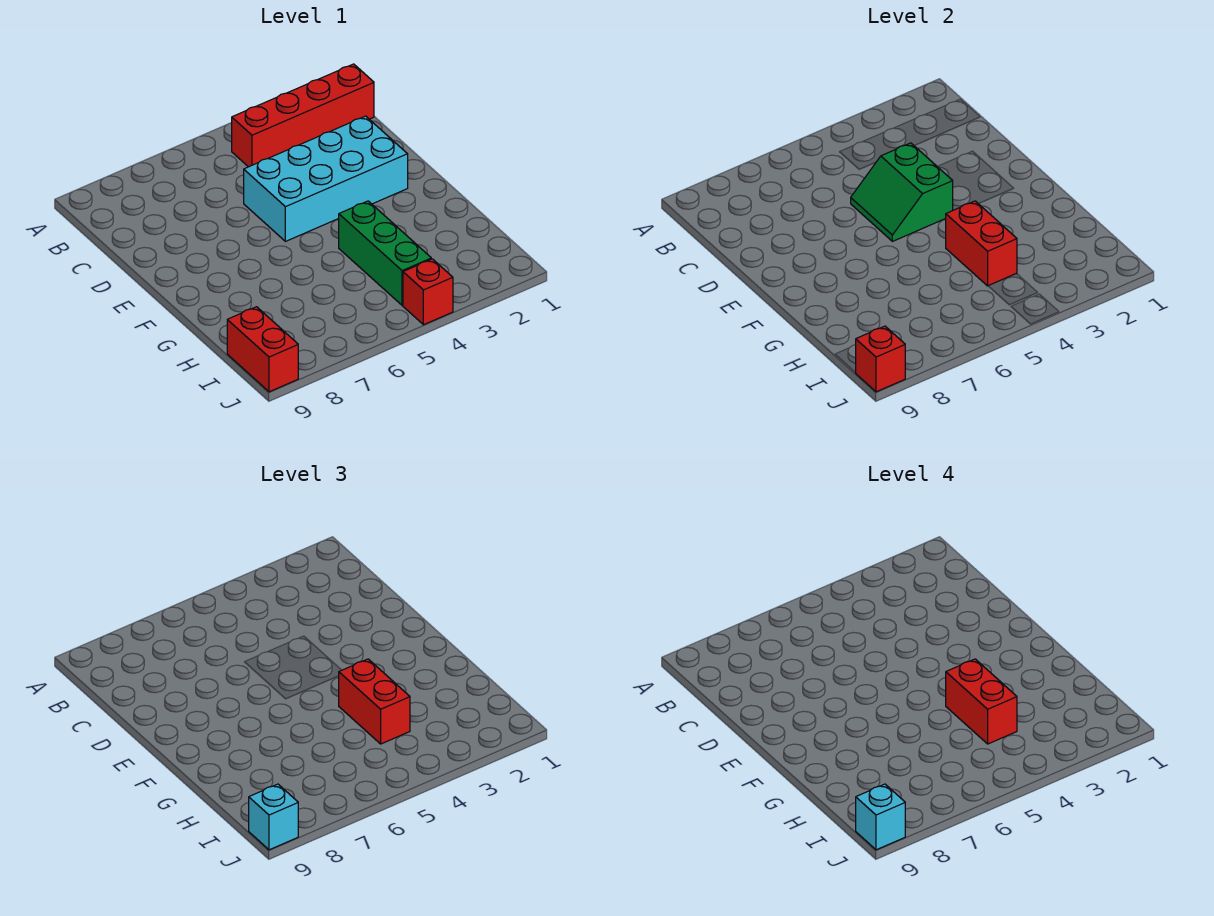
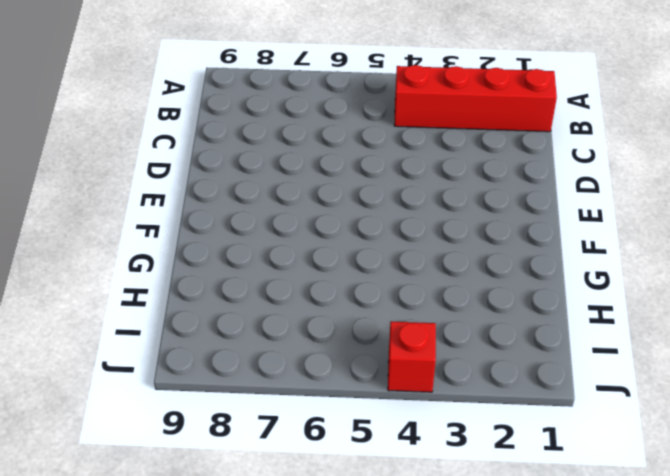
none -> cyan brick D2:E5 level 1
none -> green brick G4:I4 level 1
none -> red brick I9:J9 level 1

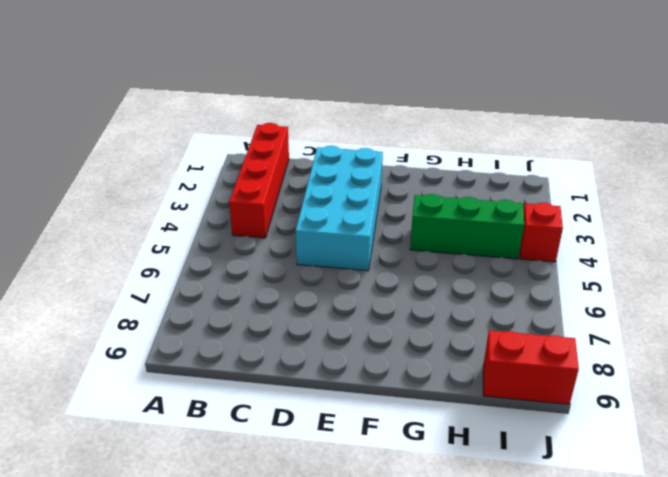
none -> green slope D4:E5 level 2 top 4
none -> red brick G4:H4 level 2
none -> red brick J9 level 2

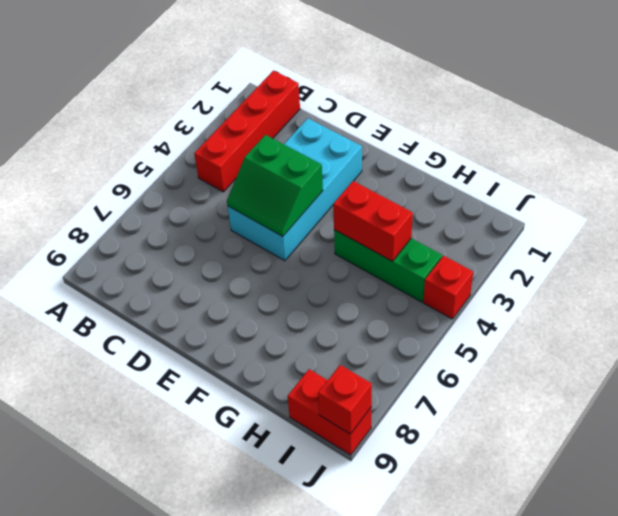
none -> red brick G4:H4 level 3
none -> cyan brick J9 level 3
none -> red brick G4:H4 level 4

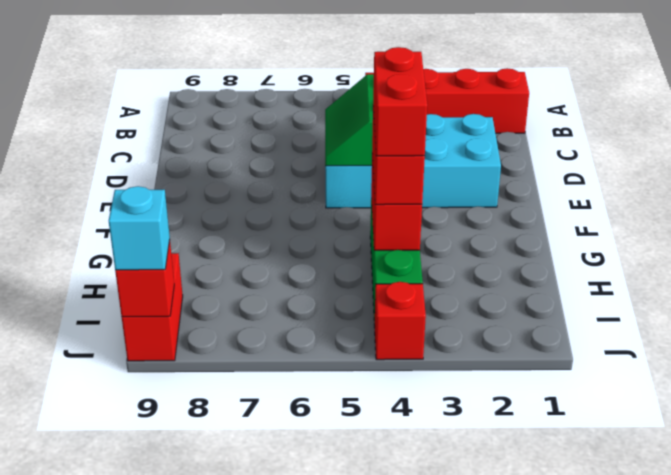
none -> cyan brick J9 level 4

